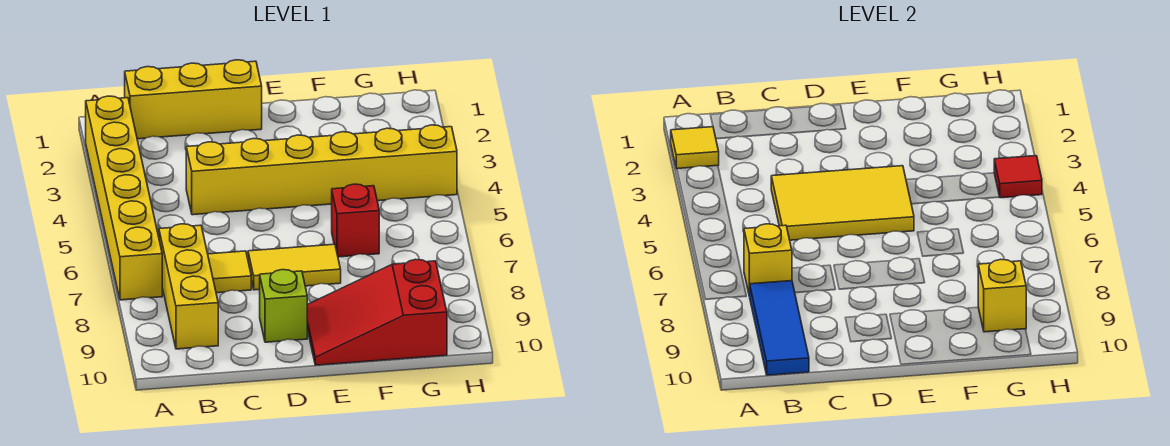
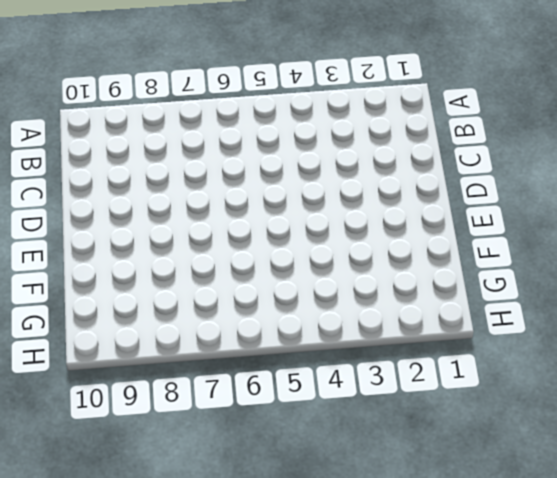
none -> yellow brick A2:A7 level 1
none -> yellow brick B1:D1 level 1
none -> yellow brick B7:B9 level 1

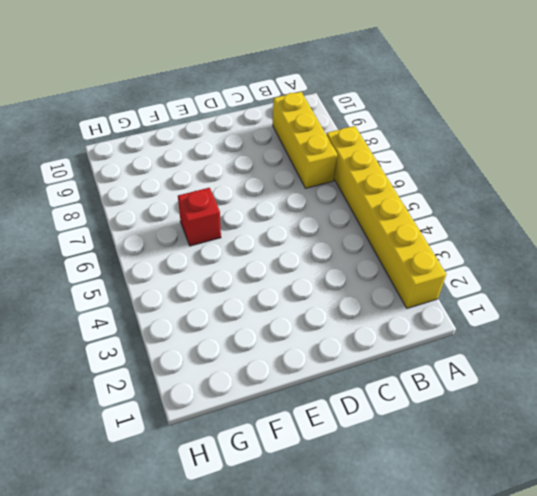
none -> yellow brick B1:D1 level 1
none -> yellow brick C4:H4 level 1
none -> yellow tile C7 level 1

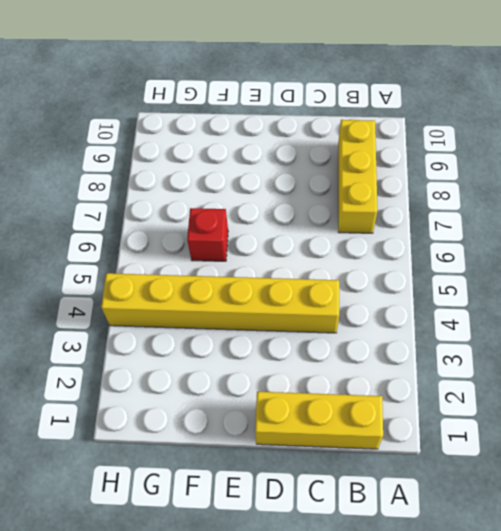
none -> yellow brick A2:A7 level 1
none -> yellow tile C7 level 1
none -> yellow tile D7:E7 level 1

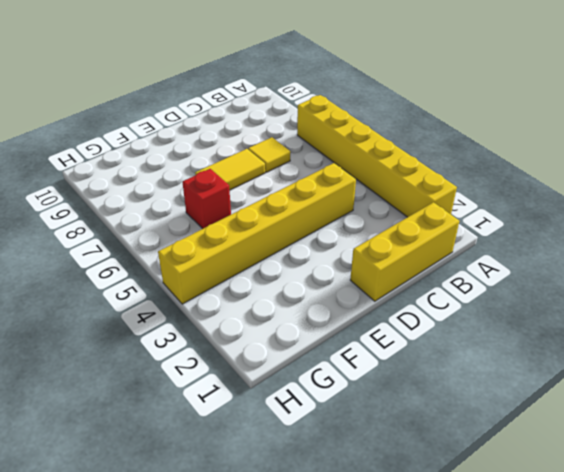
none -> yellow brick B7:B9 level 1
none -> lime brick D9 level 1
none -> red slope E9:G10 level 1 top G

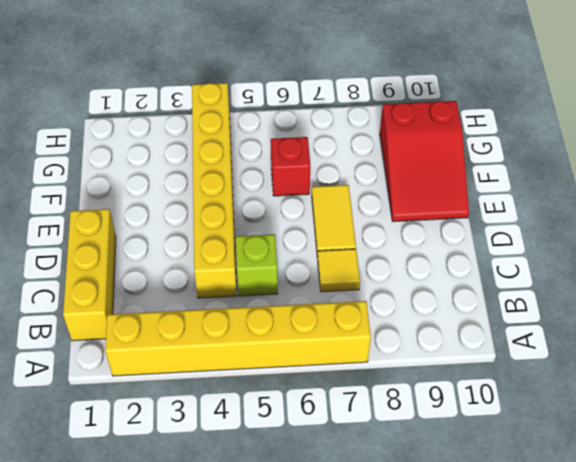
lime brick C5 level 1 -> lime brick D9 level 1
none -> yellow brick B7:B9 level 1
none -> yellow tile A2 level 2
none -> yellow brick B7 level 2

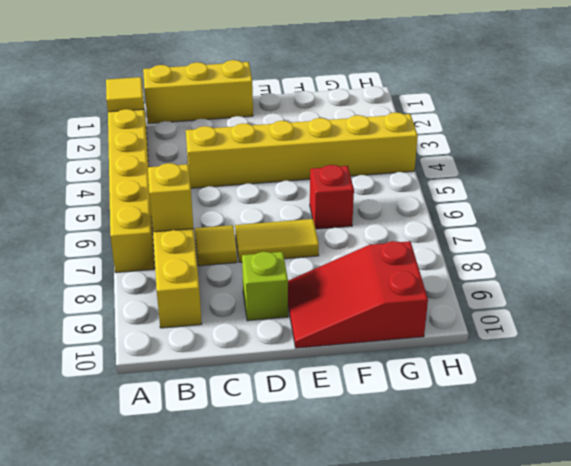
none -> blue tile B8:B10 level 2
none -> yellow tile C4:E5 level 2
none -> yellow brick G9 level 2

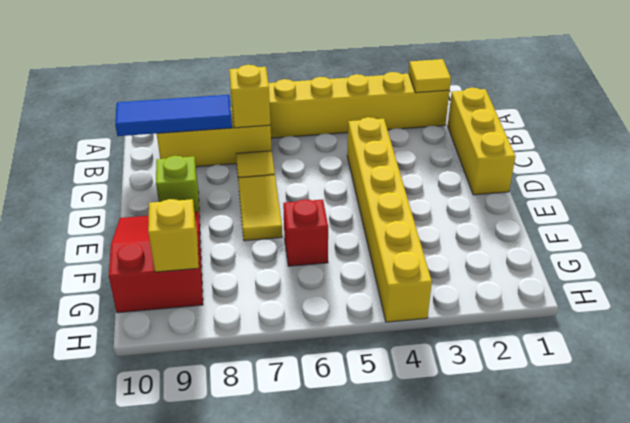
none -> yellow tile C4:E5 level 2
none -> red tile H4 level 2

